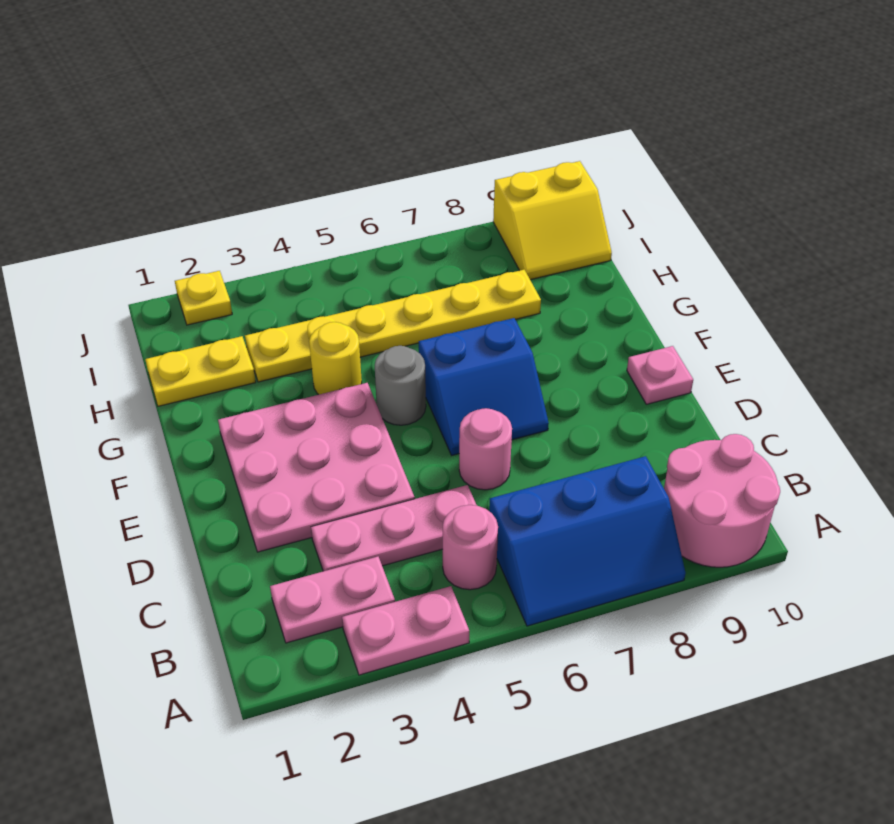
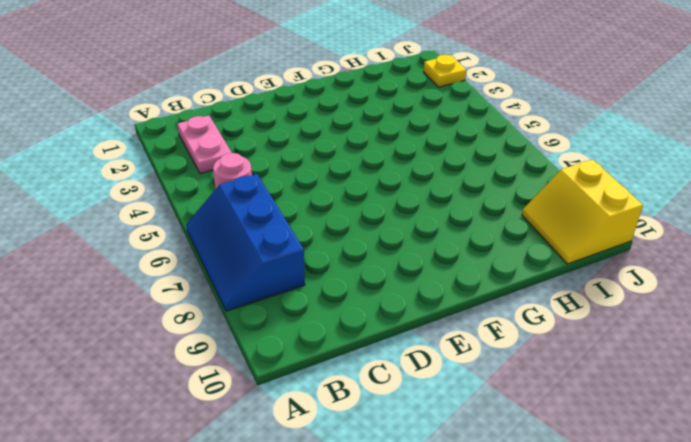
none -> pink plate A3:A4 level 1
none -> pink round brick A9:B10 level 1
none -> pink plate C3:C5 level 1

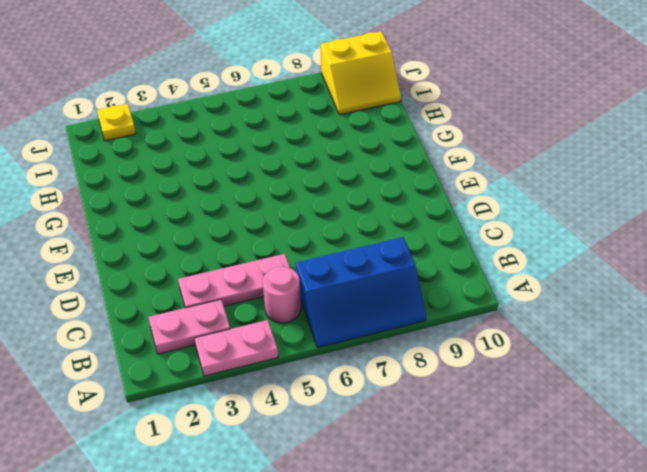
none -> pink round brick A9:B10 level 1
none -> pink plate D2:F4 level 1
none -> pink round brick D6 level 1

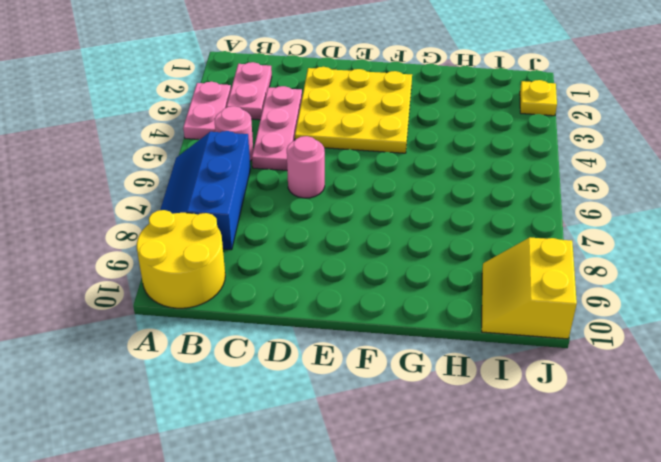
yellow round brick A9:B10 level 1 -> pink round brick A9:B10 level 1
yellow plate D2:F4 level 1 -> pink plate D2:F4 level 1
none -> blue slope E6:F7 level 1 top F
none -> pink plate E10 level 1
none -> grey round brick F5 level 1

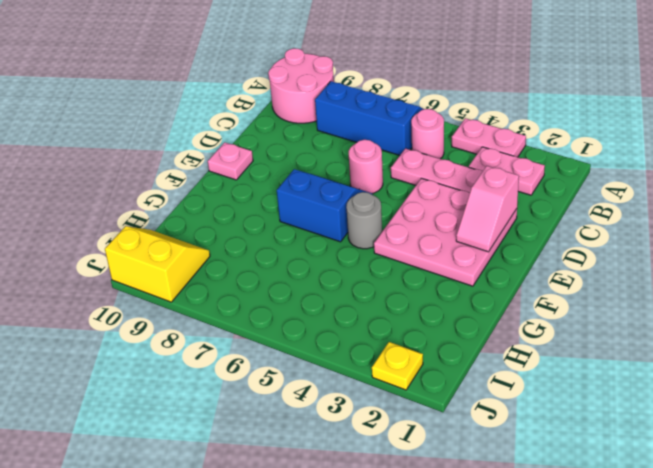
pink slope D2:E2 level 2 top D -> none
none -> yellow round brick G4 level 1
none -> yellow plate H1:H2 level 1
none -> yellow plate H3:H8 level 1

